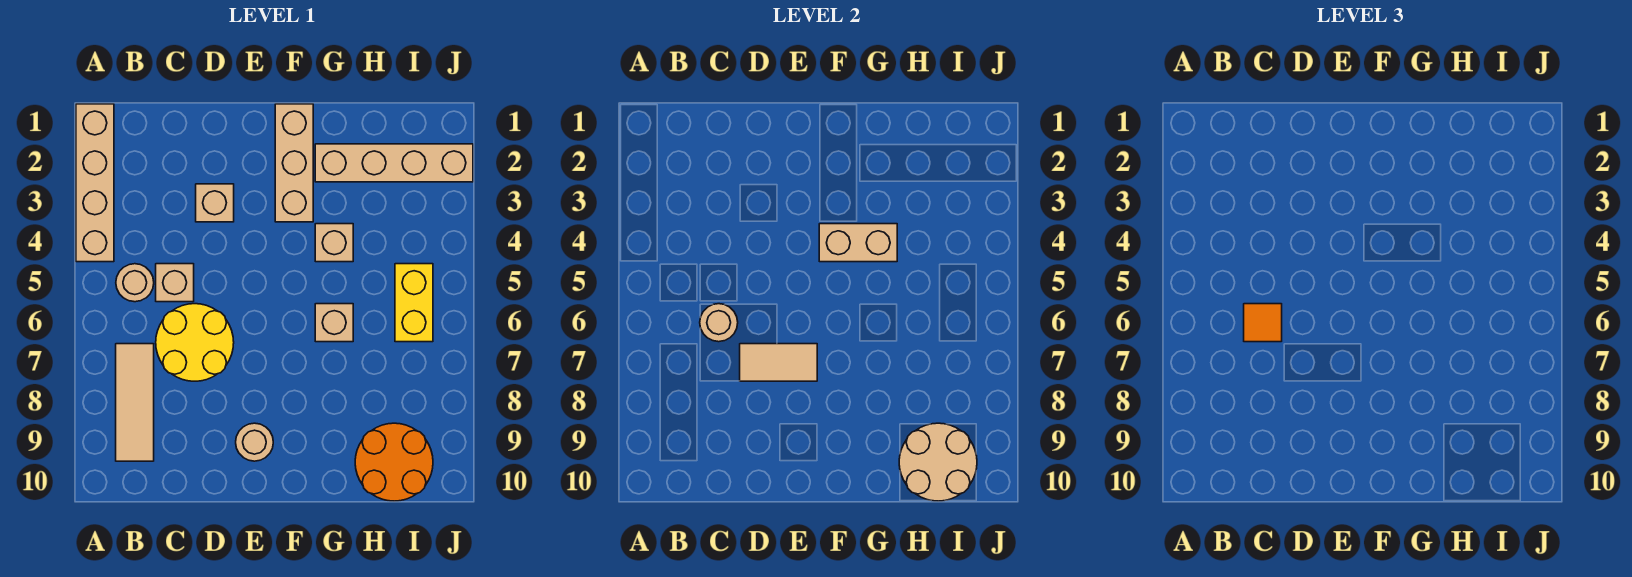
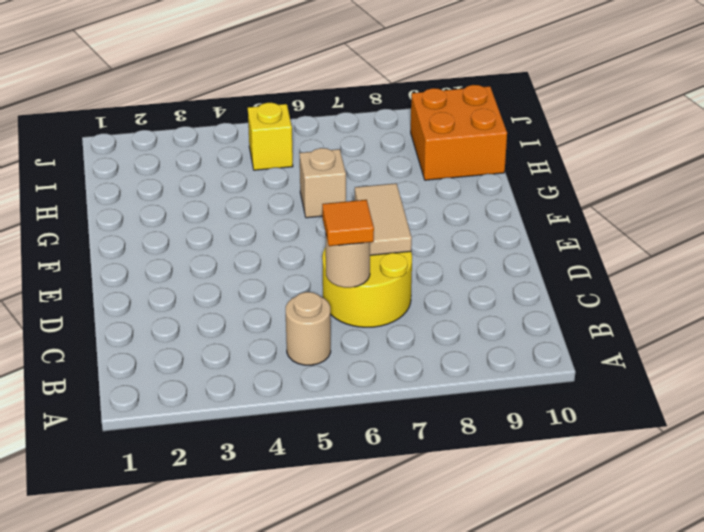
orange brick H9:I10 level 1 -> orange round brick H9:I10 level 1
yellow brick I5 level 1 -> yellow brick I5:I6 level 1
none -> tan brick A1:A4 level 1
none -> tan tile B7:B9 level 1
none -> tan brick C5 level 1

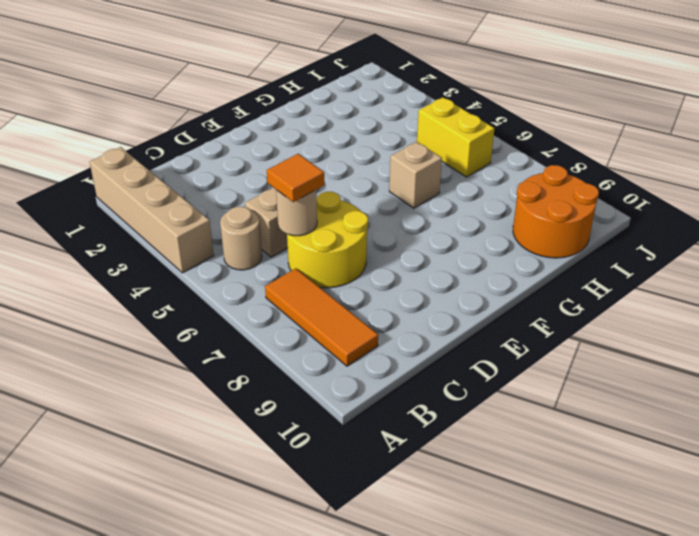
orange tile B7:B9 level 1 -> tan tile B7:B9 level 1
none -> tan brick D3 level 1
none -> tan round brick E9 level 1
none -> tan brick F1:F3 level 1

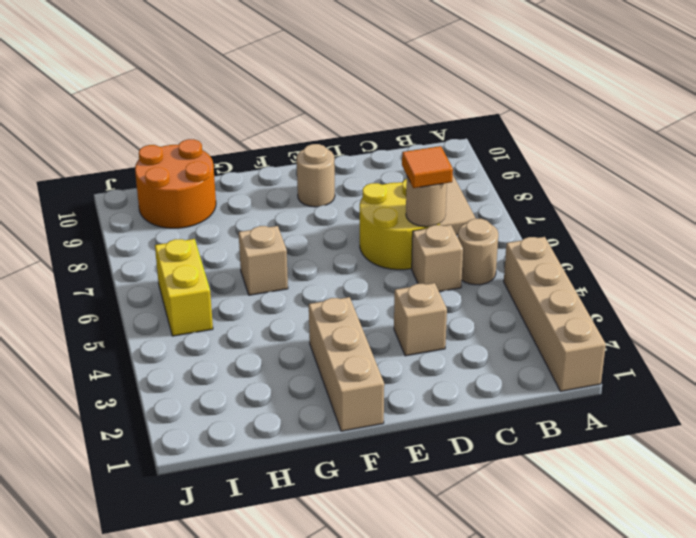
none -> tan brick G2:J2 level 1
none -> tan brick G4 level 1
none -> tan tile D7:E7 level 2

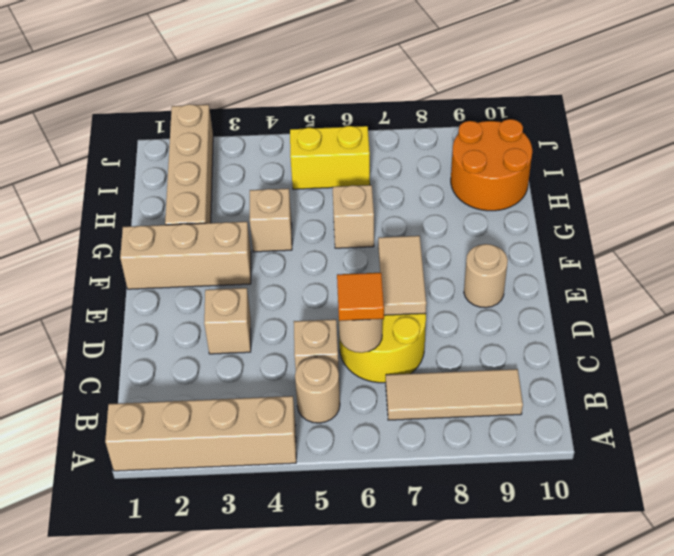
none -> tan brick F4:G4 level 2
none -> tan round brick H9:I10 level 2

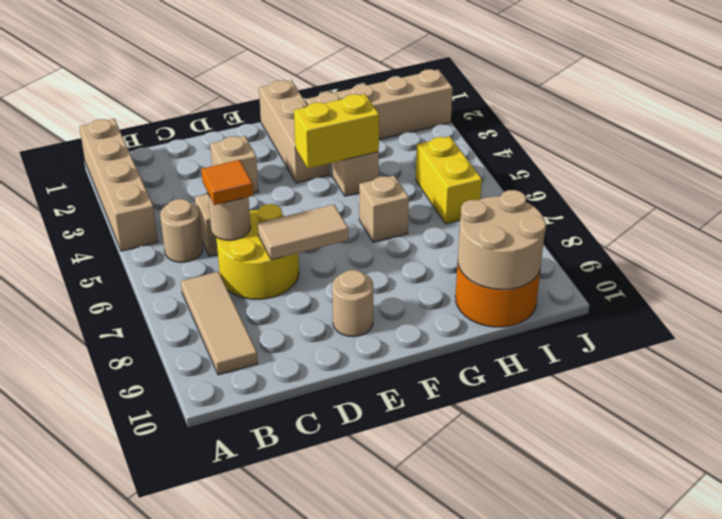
yellow brick F4:G4 level 2 -> tan brick F4:G4 level 2

